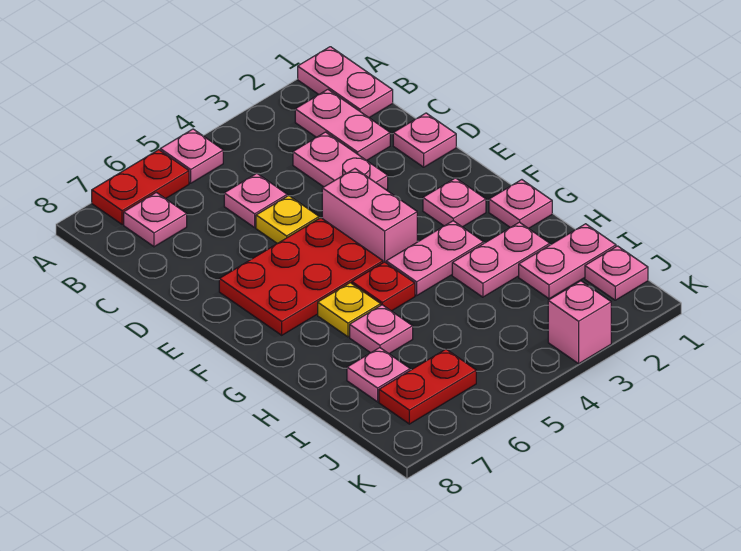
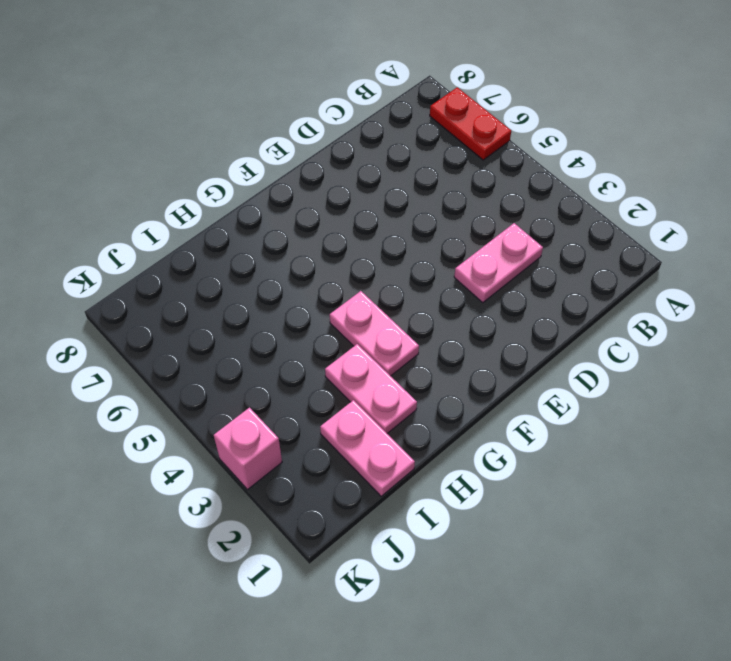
none -> pink plate A1:B1 level 1
none -> pink plate A5 level 1
none -> pink plate B2:C2 level 1

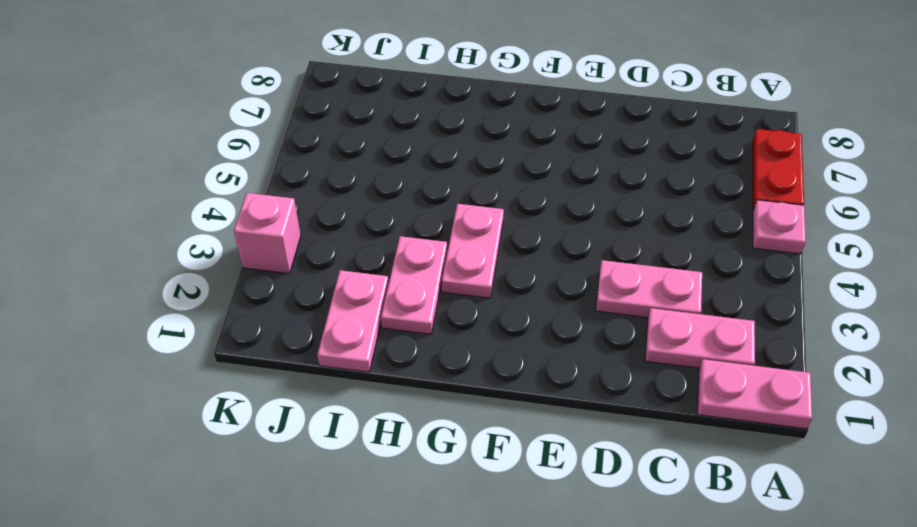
none -> pink plate B7 level 1
none -> pink plate C5 level 1
none -> pink plate D1 level 1

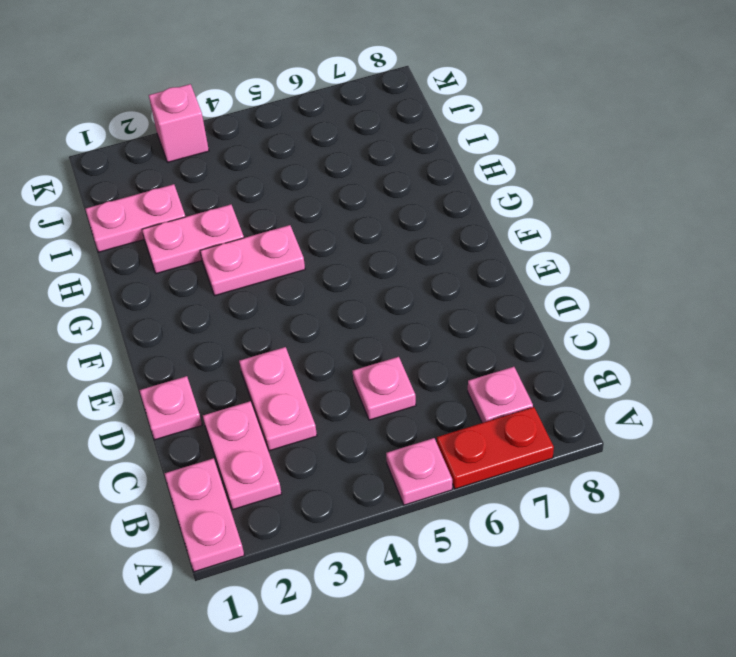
none -> yellow plate D5 level 1
none -> pink brick E4:F4 level 1
none -> red plate E5:F7 level 1

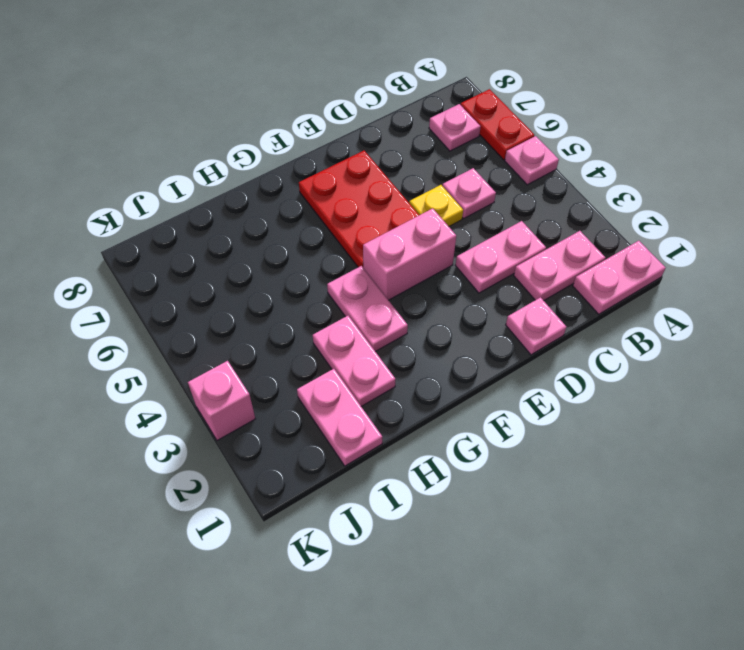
none -> pink plate F2 level 1
none -> pink plate G1 level 1
none -> red plate G5 level 1

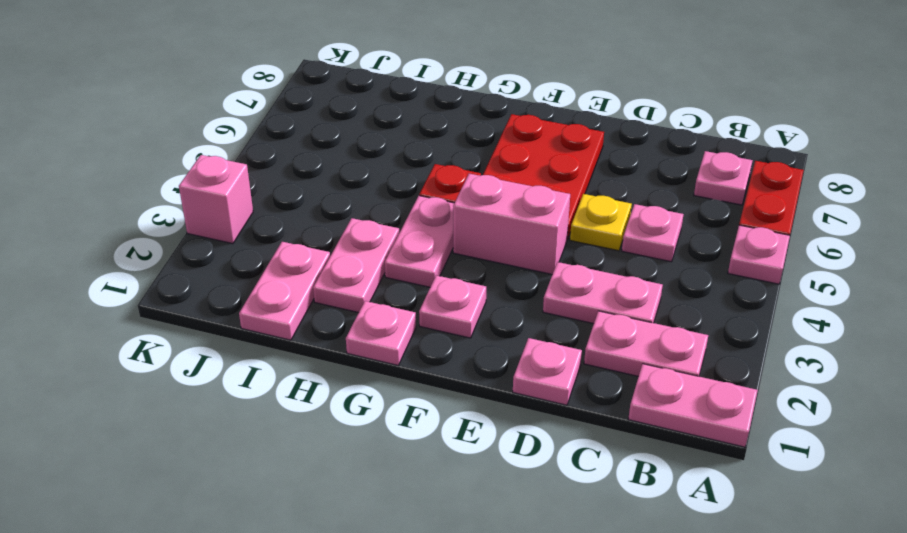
none -> yellow plate G6 level 1
none -> pink plate H6 level 1
none -> pink plate I7 level 1

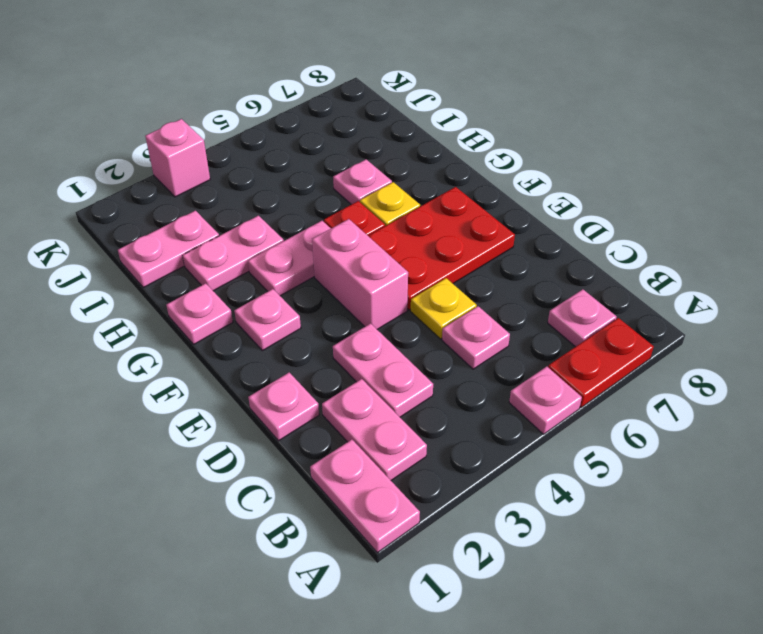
none -> pink plate I7 level 1
none -> pink plate J1 level 1
none -> red plate J6:J7 level 1

